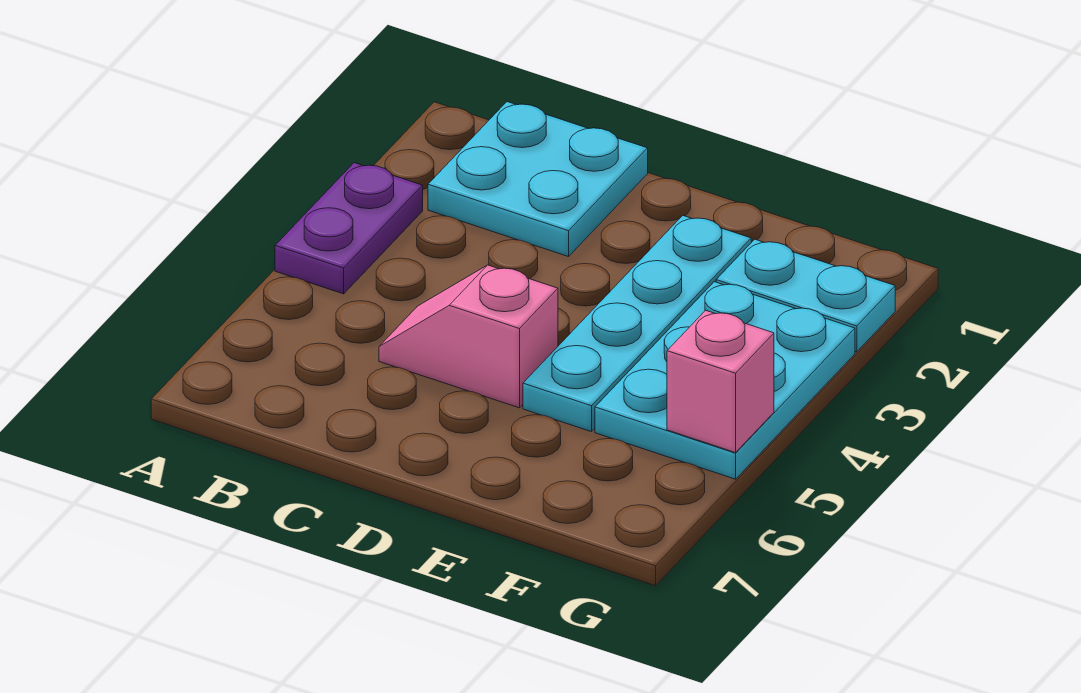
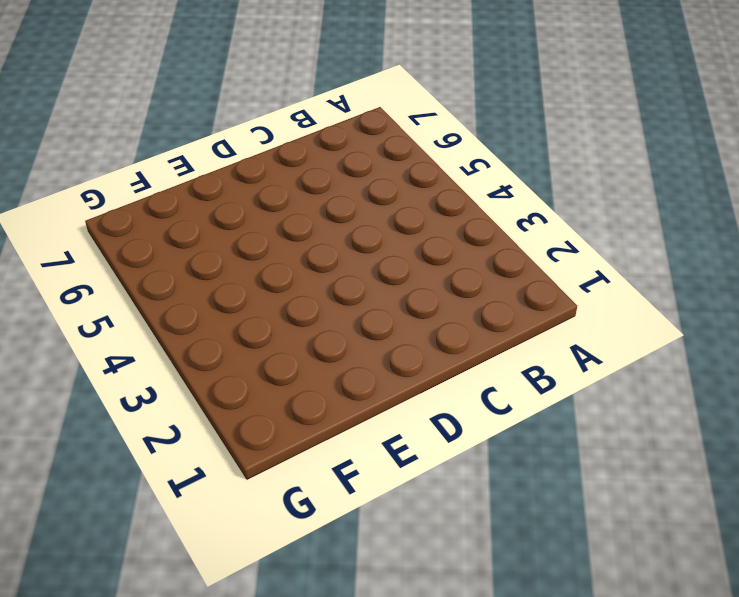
none -> purple plate A3:A4 level 1
none -> cyan plate B1:C2 level 1

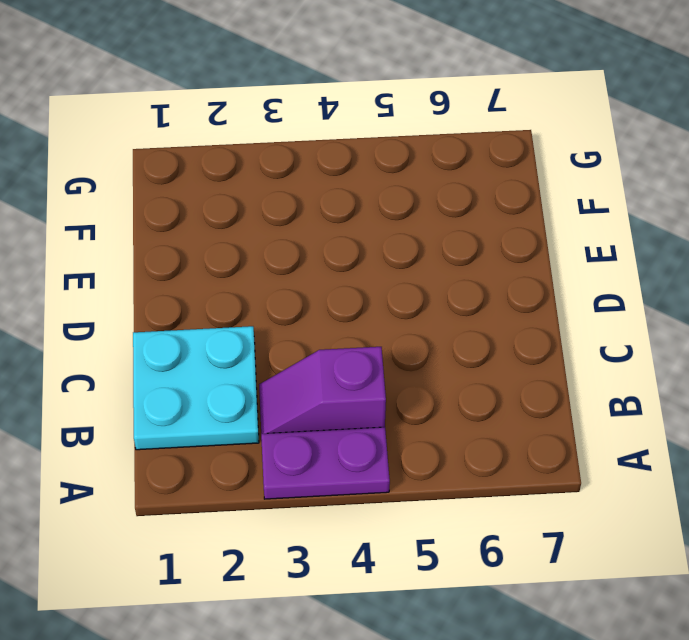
purple slope B3:B4 level 1 top 4 -> none
none -> pink slope C5:D5 level 1 top D
none -> cyan plate E2:E5 level 1

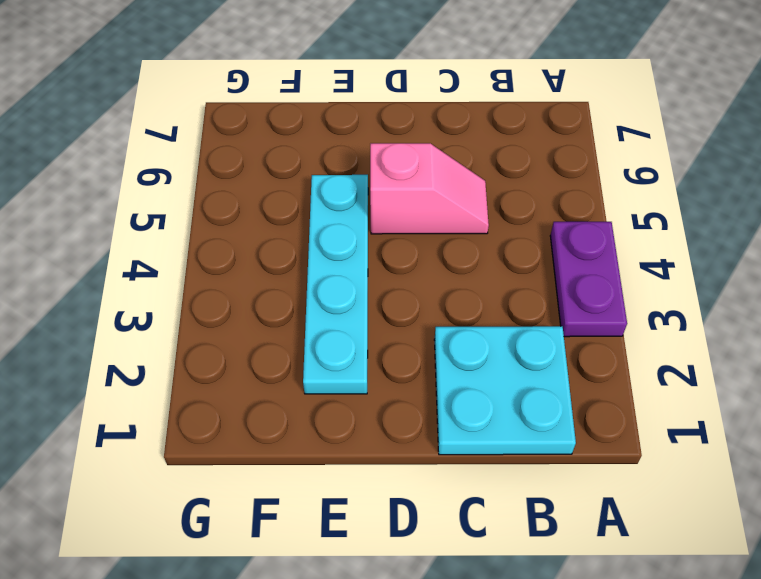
none -> cyan plate F2:G2 level 1
none -> cyan plate F3:G5 level 1

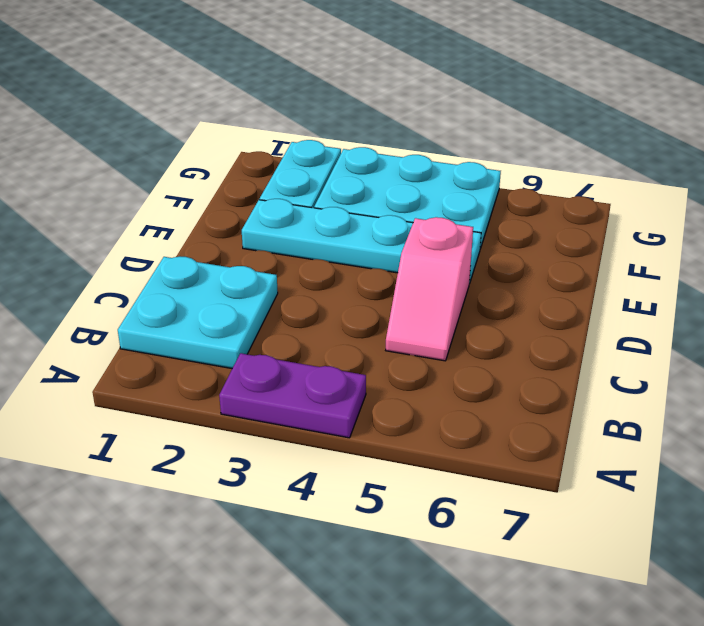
none -> pink brick G5 level 2

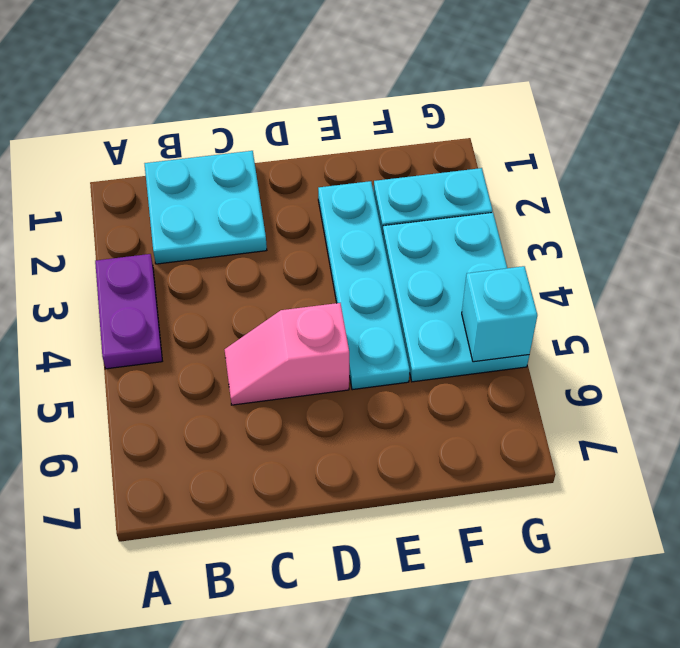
cyan brick G5 level 2 -> pink brick G5 level 2

